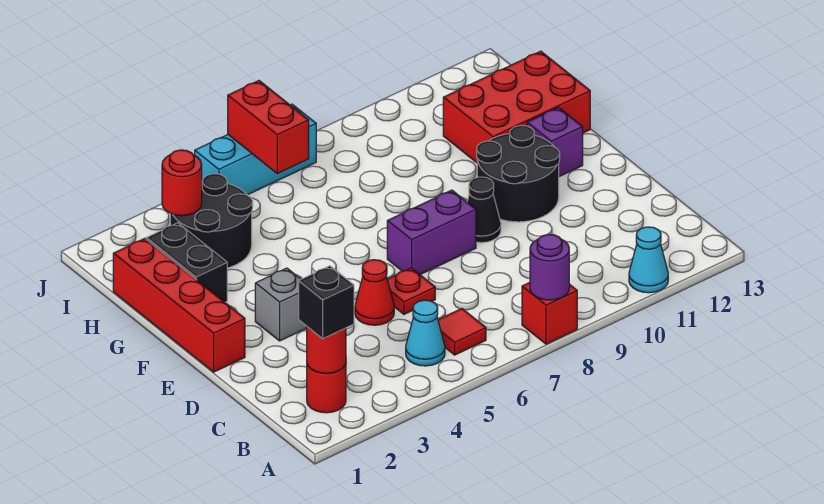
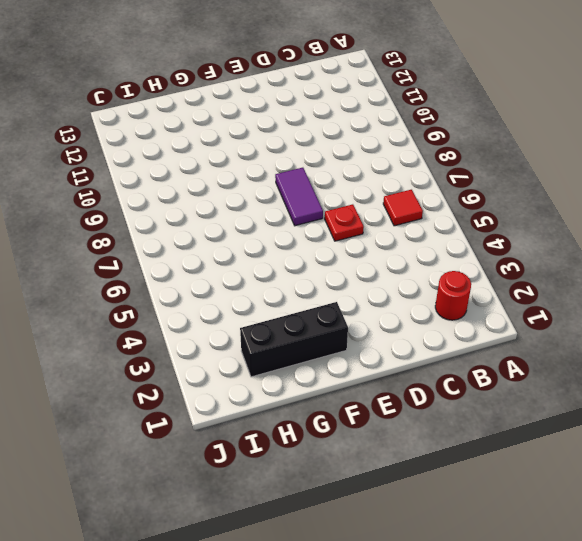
purple tile E7:E8 level 1 -> purple brick E7:E8 level 1
black brick F2:H2 level 1 -> black brick G2:H2 level 1
none -> red brick A8 level 1
none -> cyan cone A11 level 1
none -> cyan cone B5 level 1

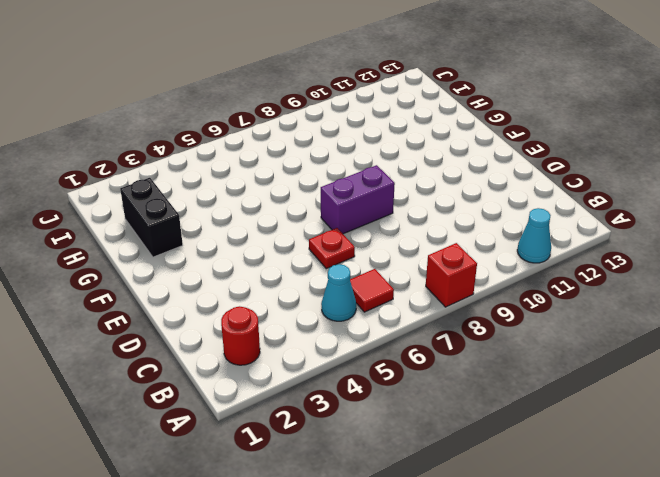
none -> red cone D5 level 1
none -> red brick E1:H1 level 1
none -> grey brick E3 level 1

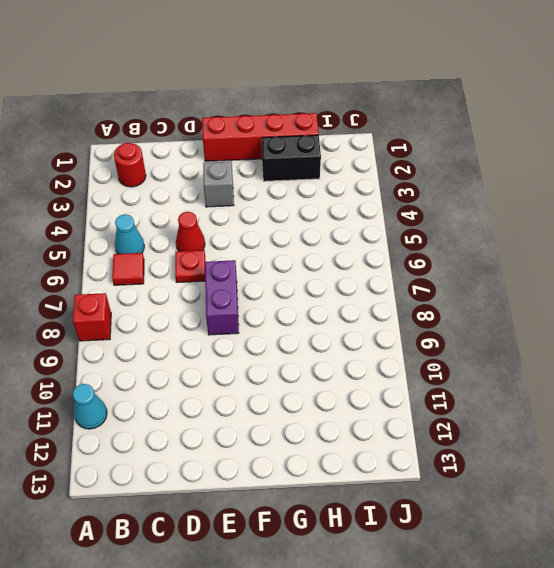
none -> black cone E9 level 1
none -> black round brick E10:F11 level 1
none -> purple brick F12 level 1

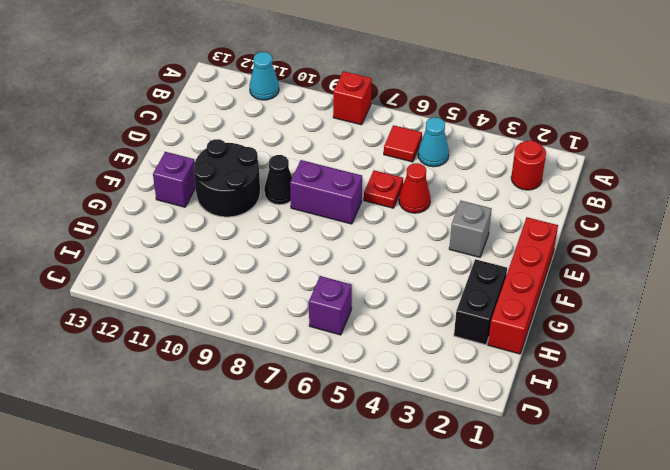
purple brick I6 level 1 -> none
none -> red brick G11:H13 level 1
none -> black round brick H3:I4 level 1
none -> cyan brick J5:J7 level 1

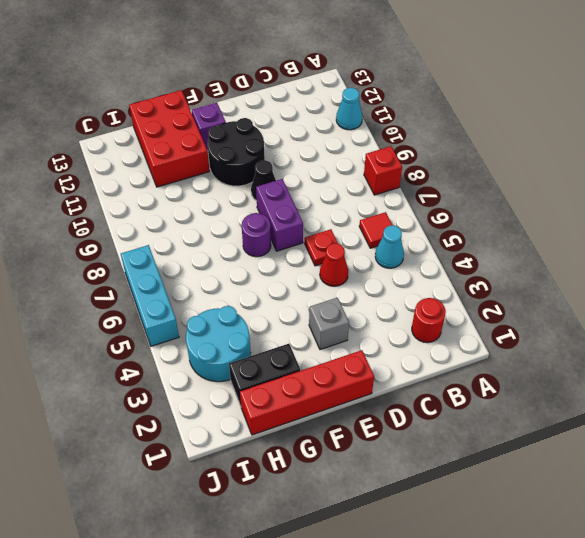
purple round brick F7 level 1 -> purple round brick A8 level 2
cyan round brick H3:I4 level 1 -> black round brick H3:I4 level 1
none -> red round brick B2 level 2
none -> red round brick I3 level 2
none -> red brick I6:J6 level 2

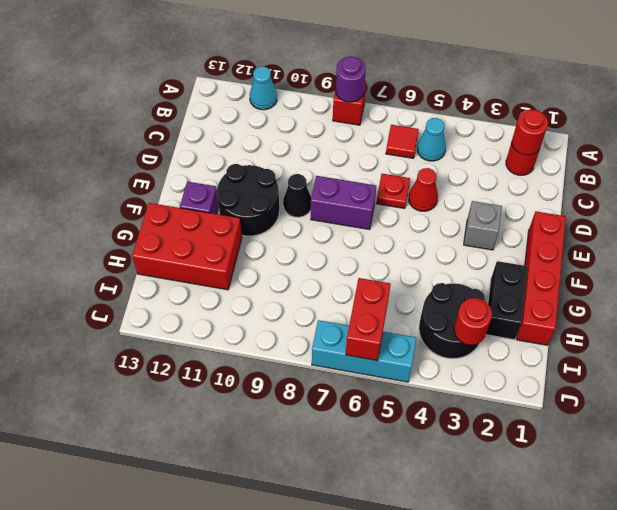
none -> black brick B2 level 3

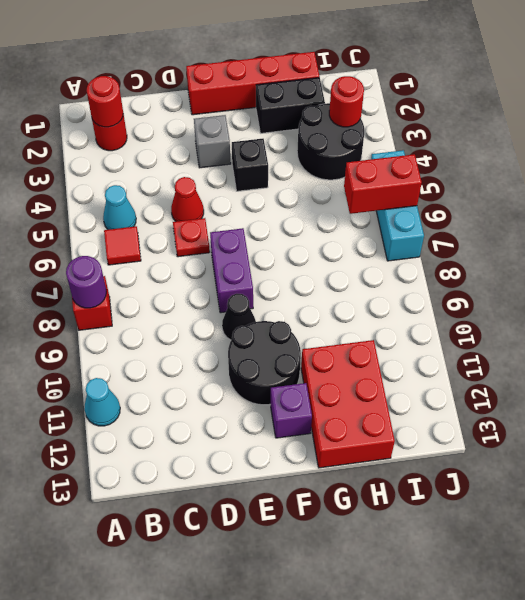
black brick F4 level 1 -> black brick B2 level 3

